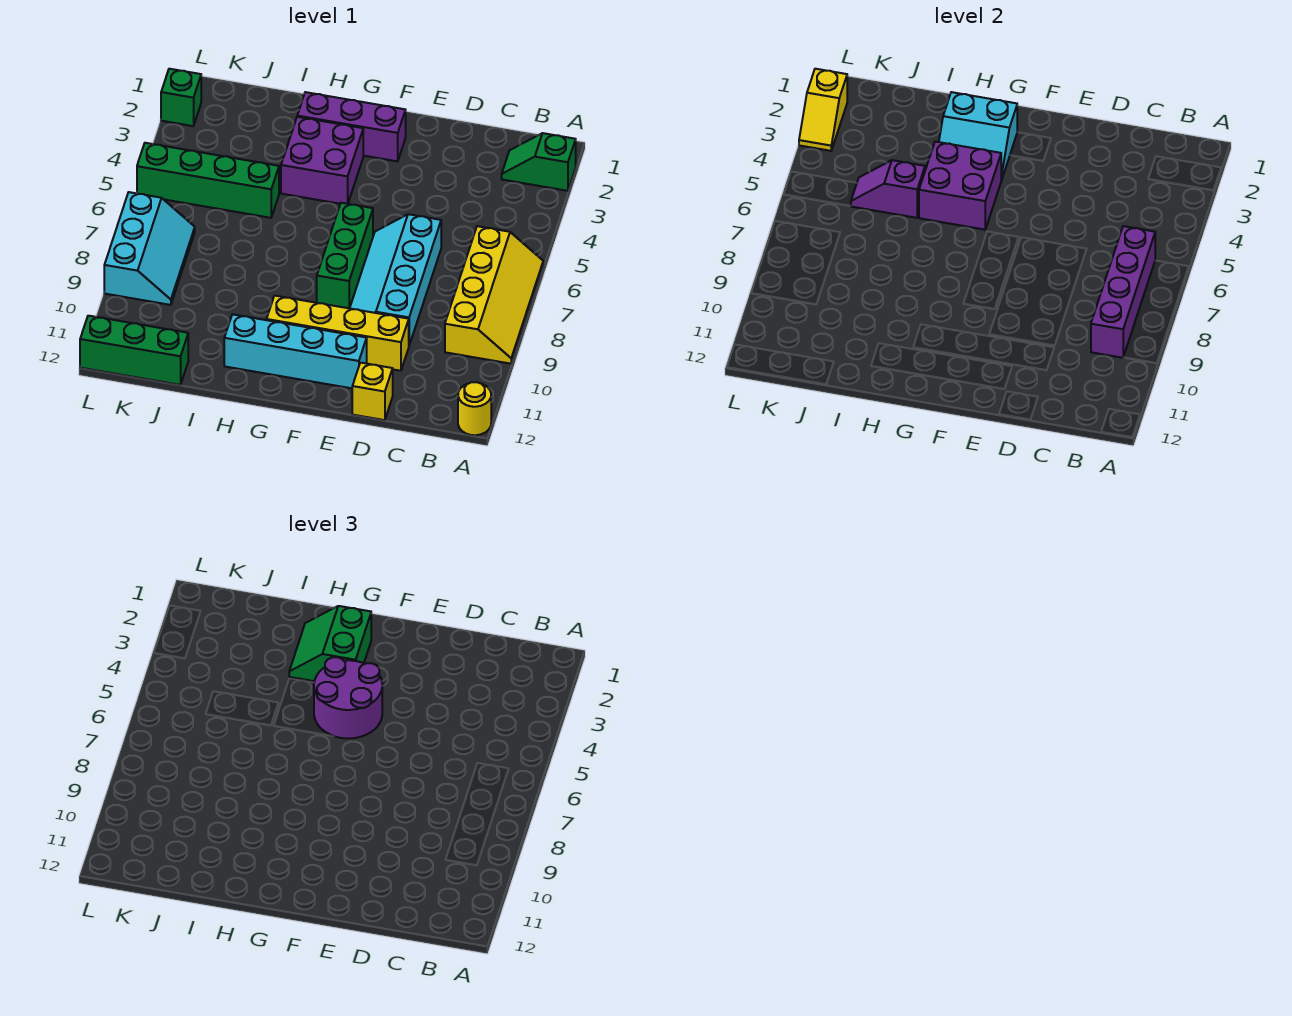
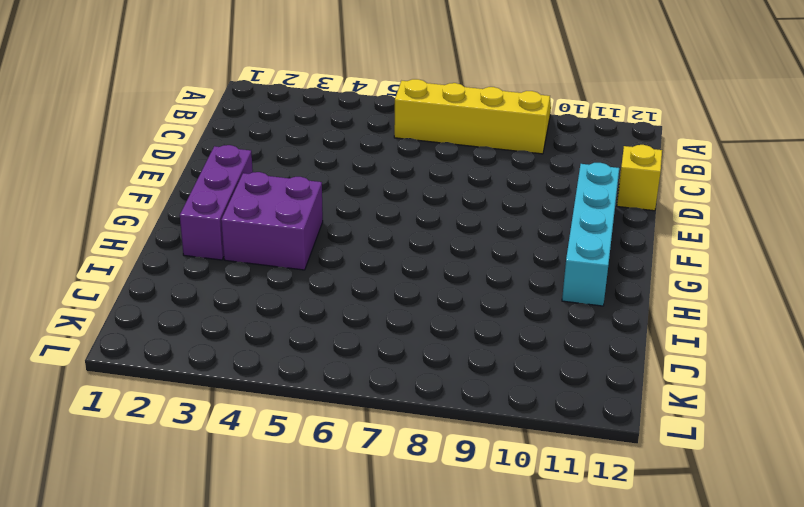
none -> green slope A2:B2 level 1 top A
none -> yellow round brick A12 level 1
none -> cyan slope D6:E9 level 1 top D

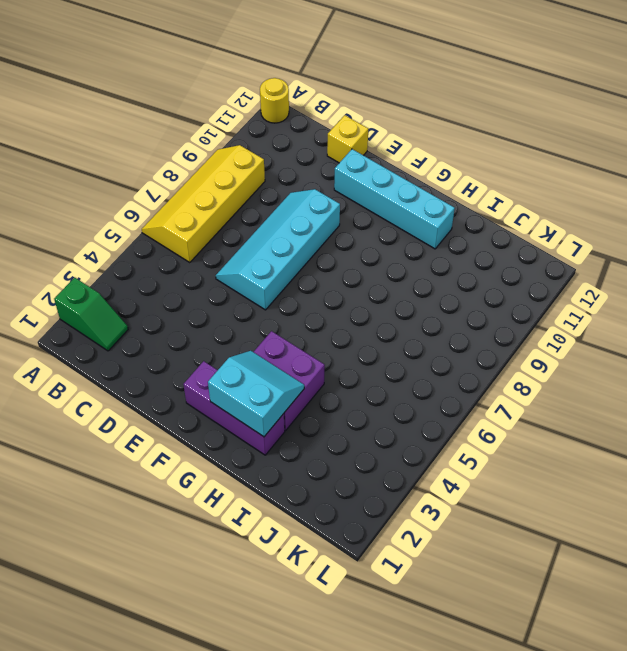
cyan slope D6:E9 level 1 top E -> cyan slope D6:E9 level 1 top D
none -> yellow brick D10:G10 level 1
none -> green brick F6:F8 level 1
none -> green brick I5:L5 level 1

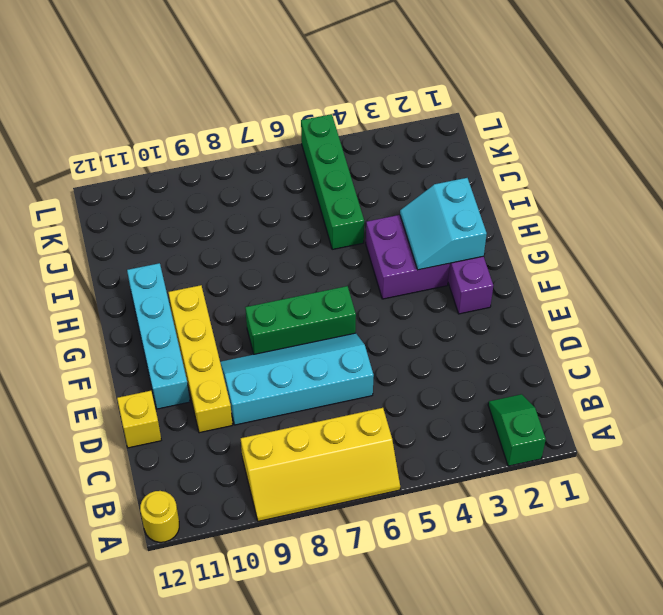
none -> green brick J12:L12 level 1
none -> cyan slope K7:L9 level 1 top L
none -> green brick L2 level 1

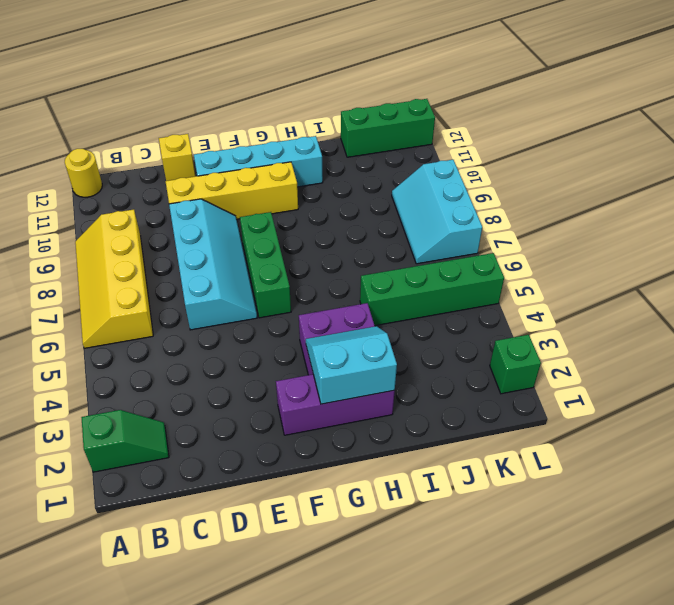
none -> purple brick B6:B9 level 2
none -> purple brick G4:H5 level 2
none -> purple slope I5:J5 level 2 top I

